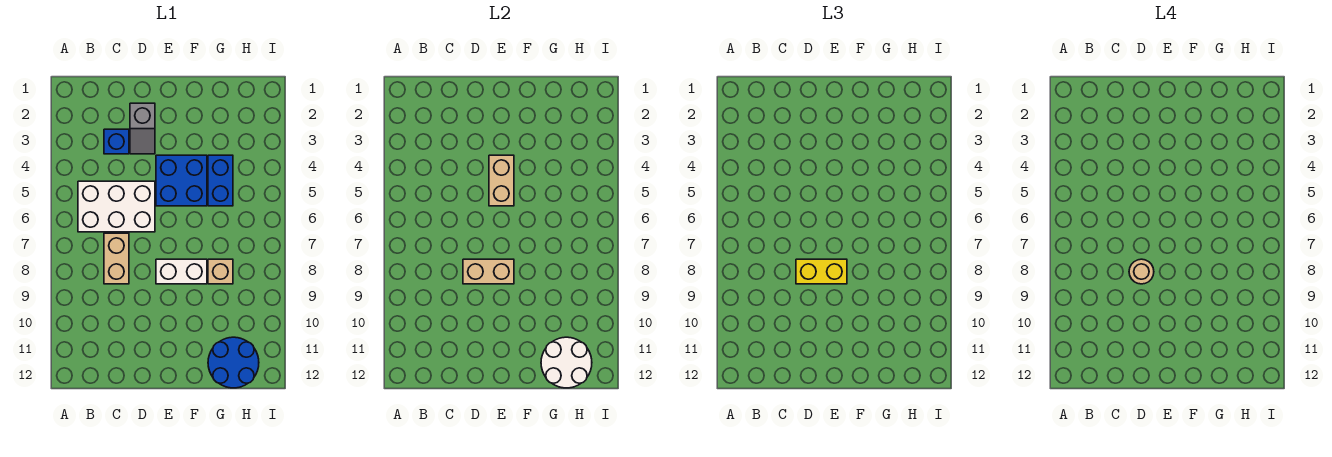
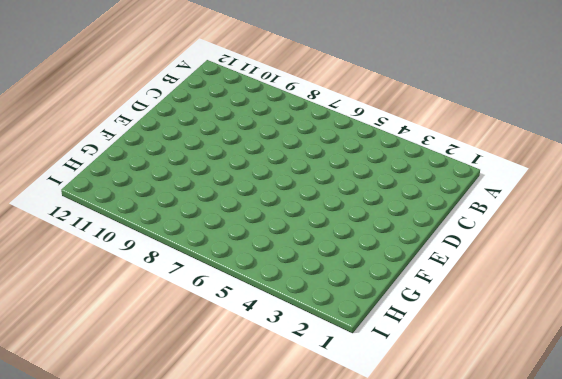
none -> white brick B5:D6 level 1
none -> blue brick C3 level 1
none -> tan brick C7:C8 level 1

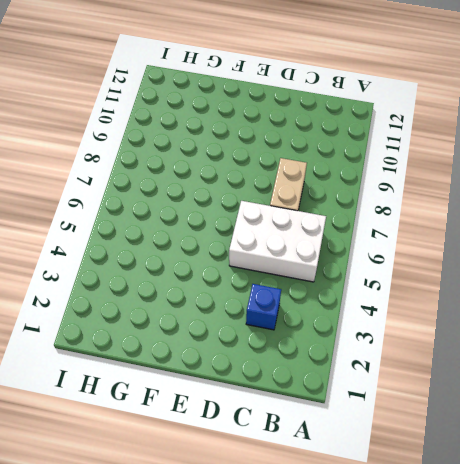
none -> grey slope D2:D3 level 1 top 2
none -> blue brick E4:F5 level 1
none -> white brick E8:F8 level 1

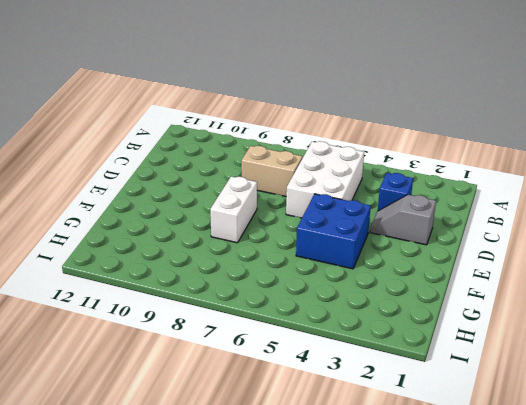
none -> blue brick G4:G5 level 1
none -> tan brick G8 level 1
none -> blue round brick G11:H12 level 1

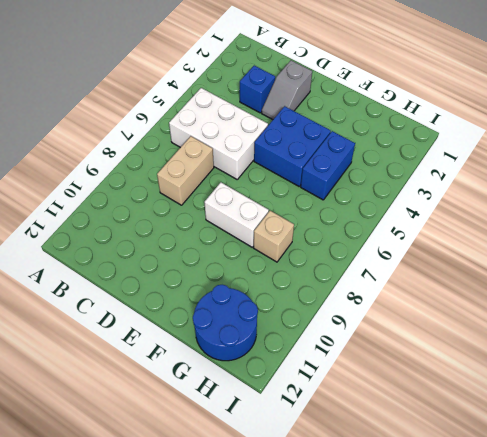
none -> tan brick D8:E8 level 2
none -> tan brick E4:E5 level 2
none -> white round brick G11:H12 level 2

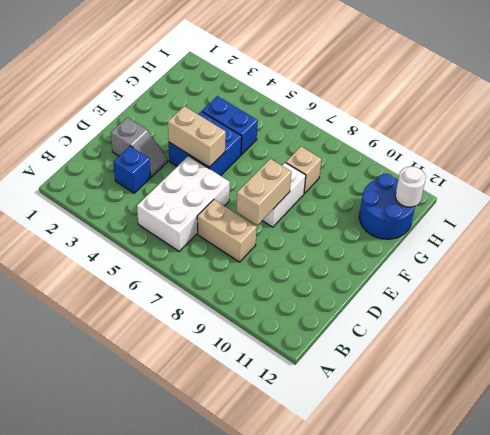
white round brick H12 level 2 -> white round brick G11:H12 level 2
none -> yellow brick D8:E8 level 3
none -> tan round brick D8 level 4

